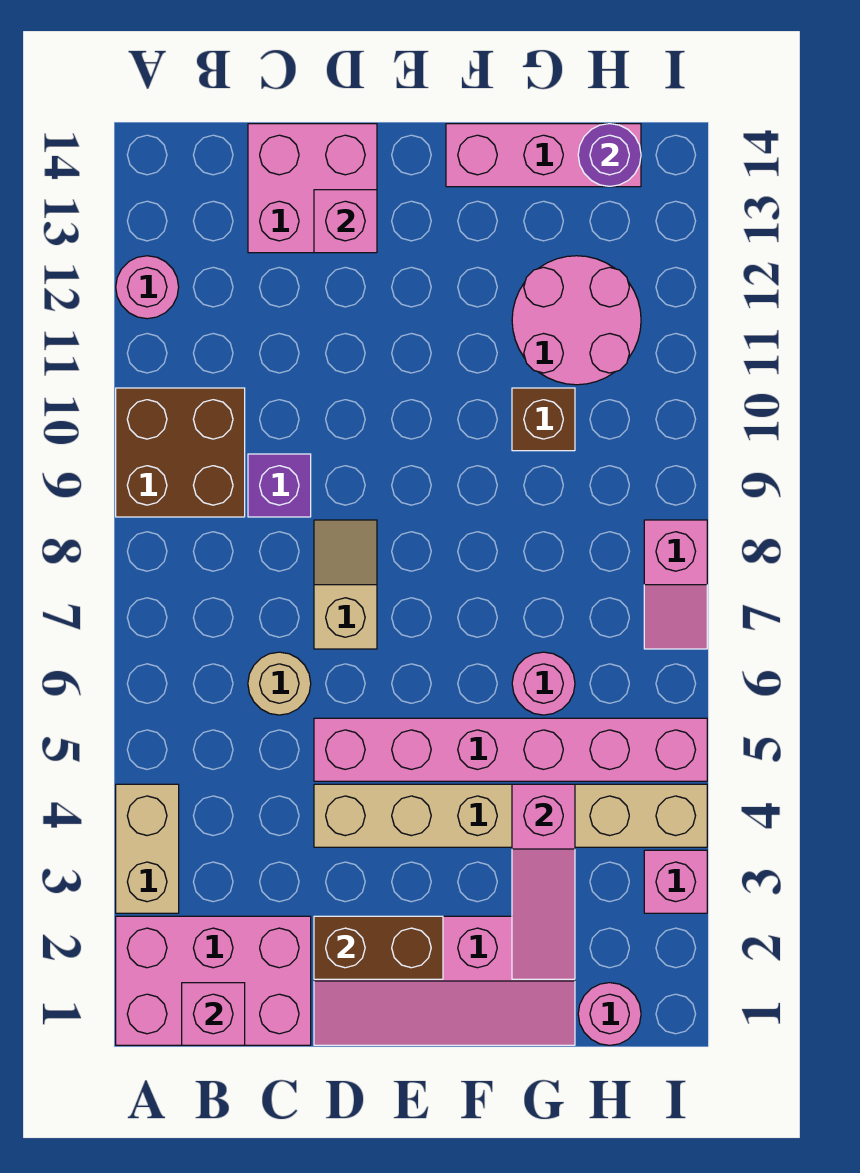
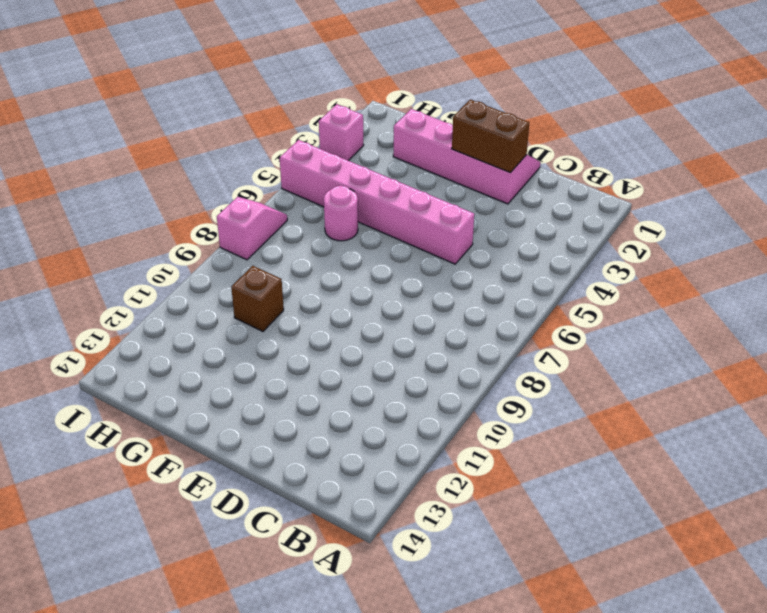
none -> pink brick A1:C2 level 1
none -> tan brick A3:A4 level 1
none -> brown brick A9:B10 level 1

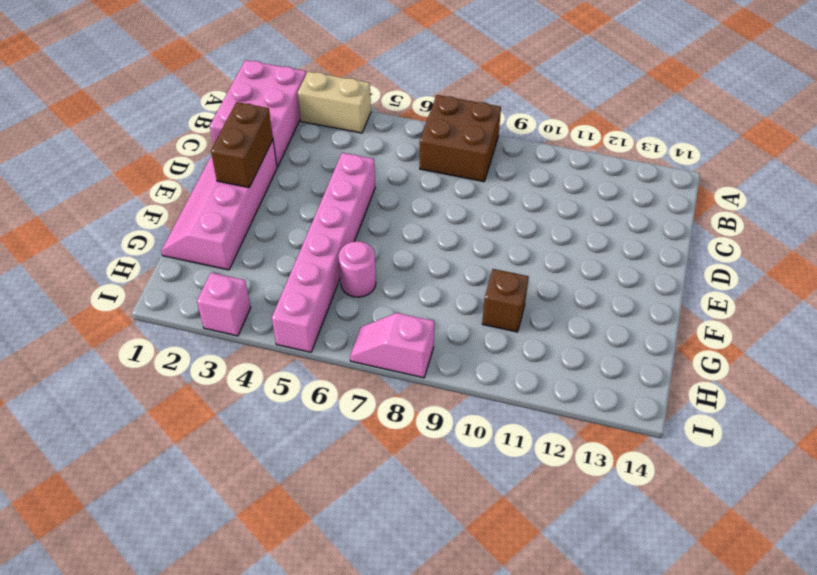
brown brick A7:B8 level 1 -> brown brick A9:B10 level 1
none -> pink round brick A12 level 1
none -> tan round brick C6 level 1
none -> purple brick C9 level 1

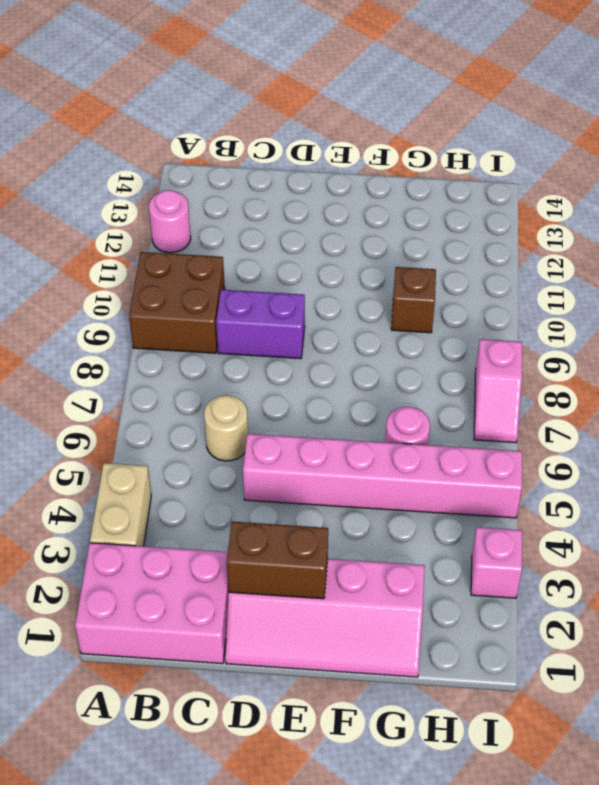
purple brick C9:D9 level 1 -> purple brick C9 level 1
none -> pink brick C13:D14 level 1
none -> tan brick D4:I4 level 1
none -> tan slope D7:D8 level 1 top 7

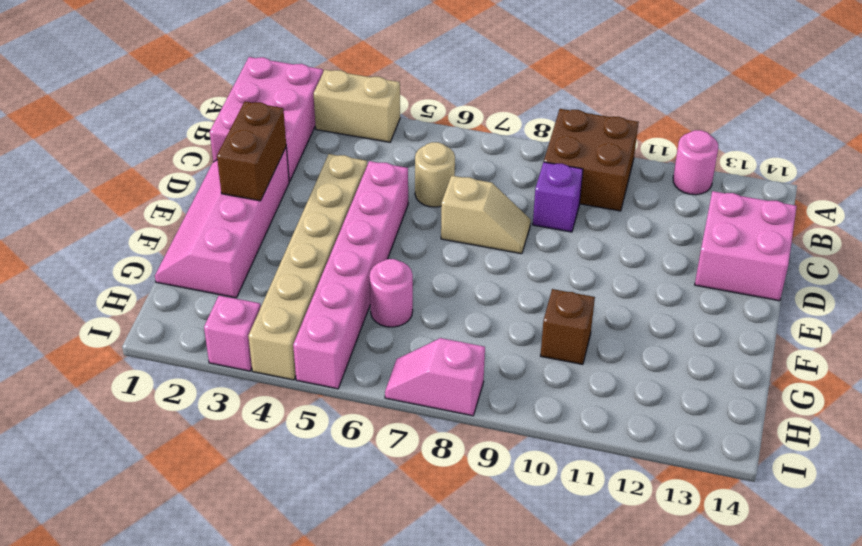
none -> pink brick F14:H14 level 1
none -> pink round brick G11:H12 level 1
none -> pink round brick H1 level 1

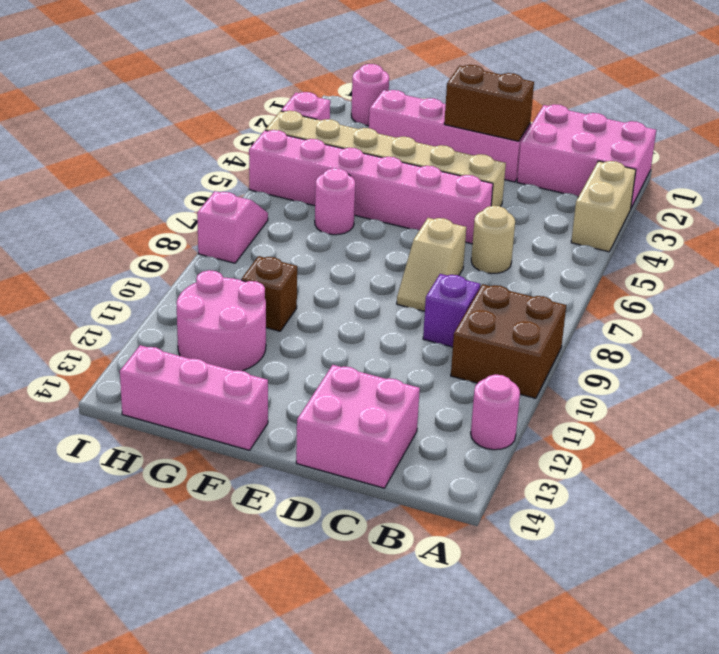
none -> pink brick B1 level 2
none -> pink brick D13 level 2
none -> pink slope G2:G4 level 2 top 4

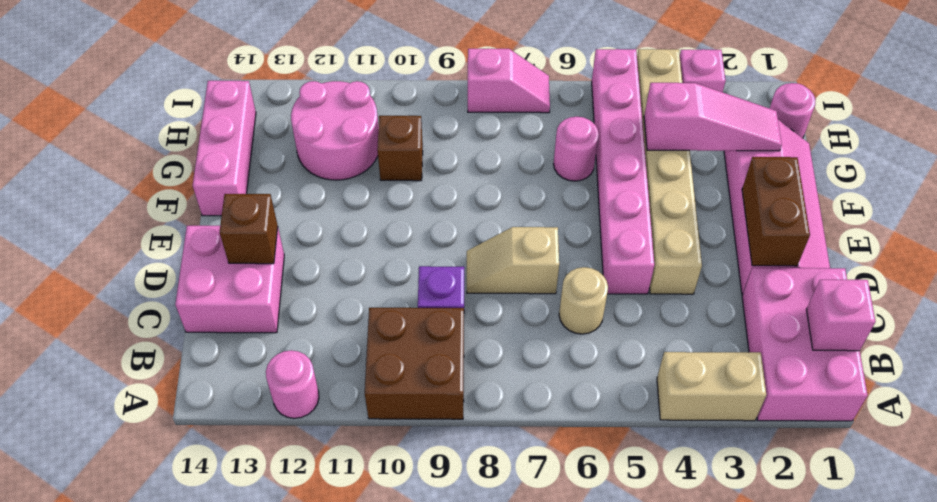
brown brick D13 level 2 -> pink brick D13 level 2
none -> purple round brick H14 level 2

